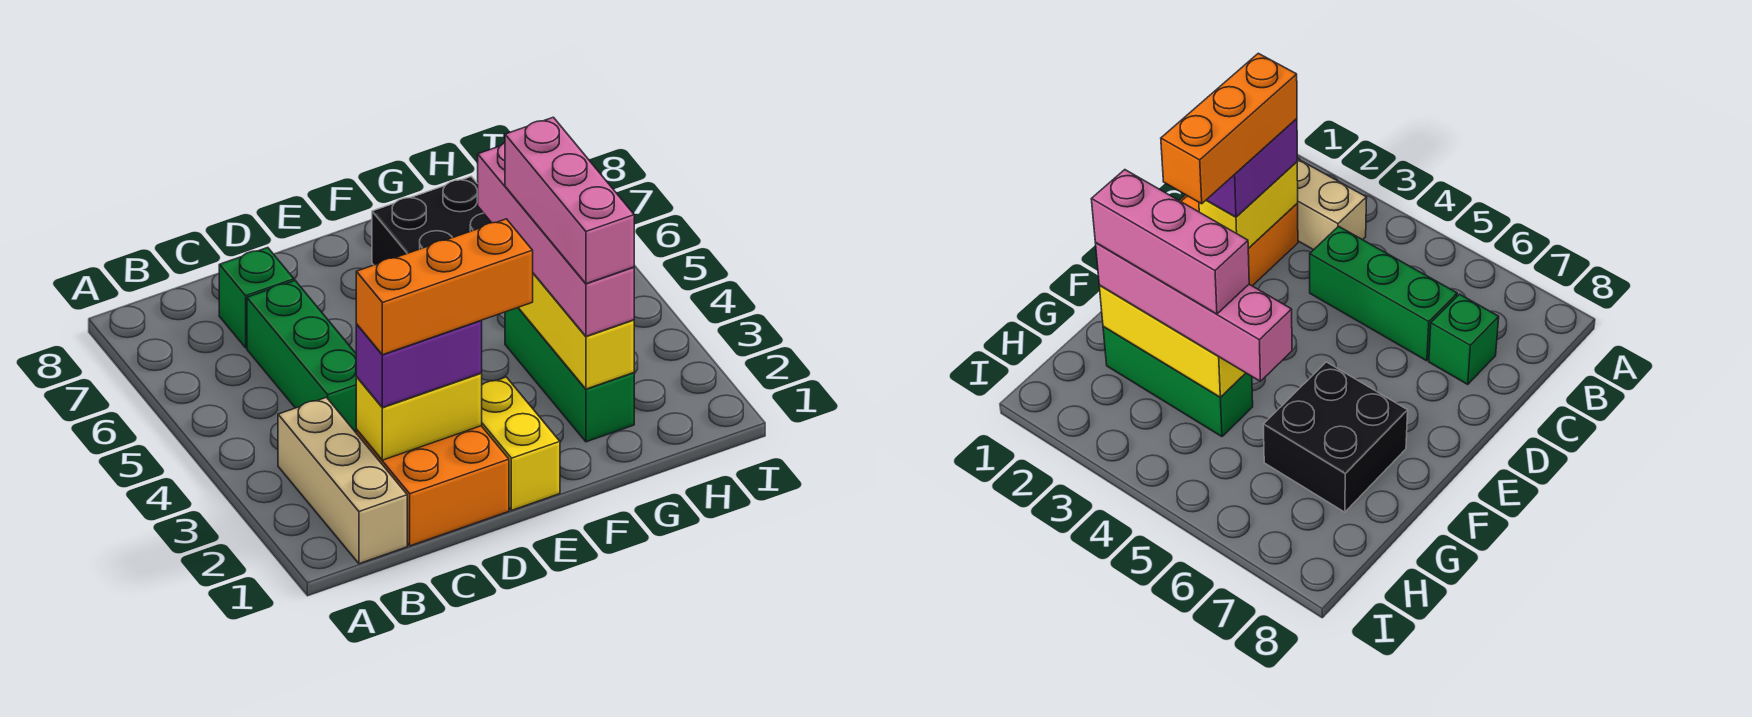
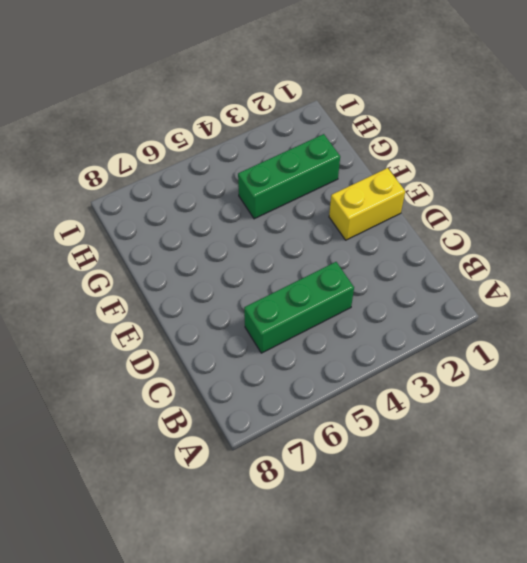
none -> tan brick B1:B3 level 1
none -> orange brick C1:D2 level 1
none -> green brick C7 level 1

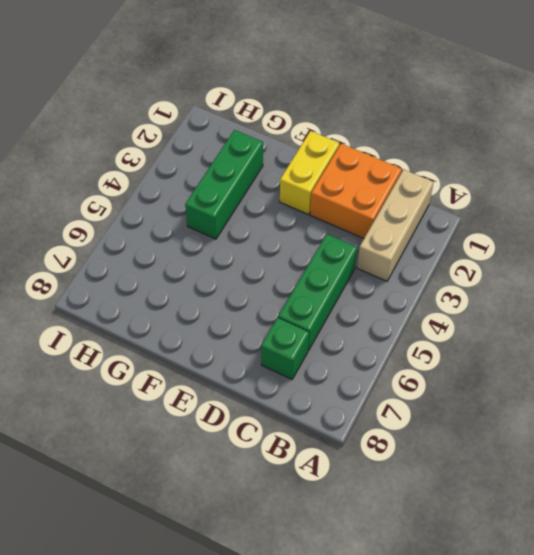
none -> black brick F6:G7 level 1
none -> yellow brick C2:D2 level 2
none -> yellow brick G2:G4 level 2

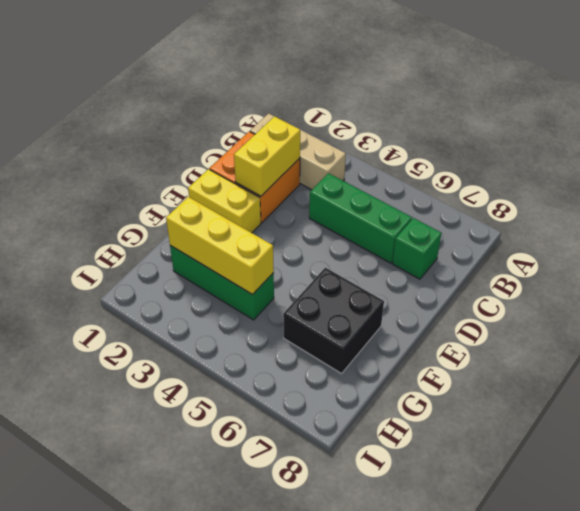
none -> purple brick C2:D2 level 3
none -> pink brick G2:G5 level 3
none -> orange brick C2:E2 level 4

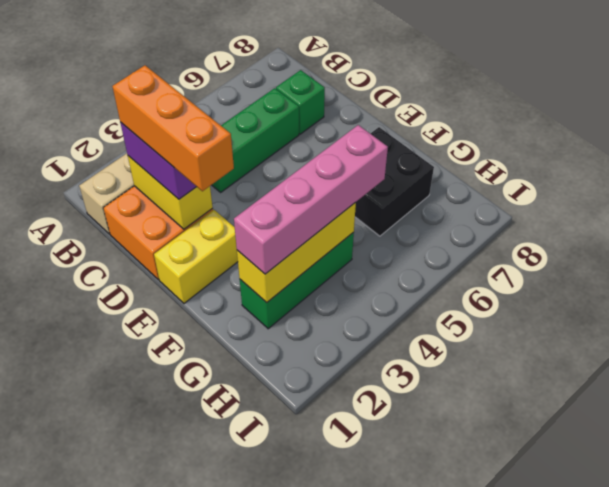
none -> pink brick G2:G4 level 4

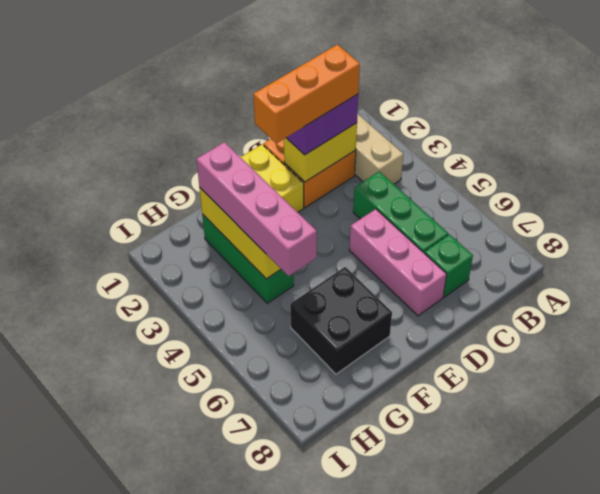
pink brick D5:D7 level 1 -> pink brick G2:G4 level 4

